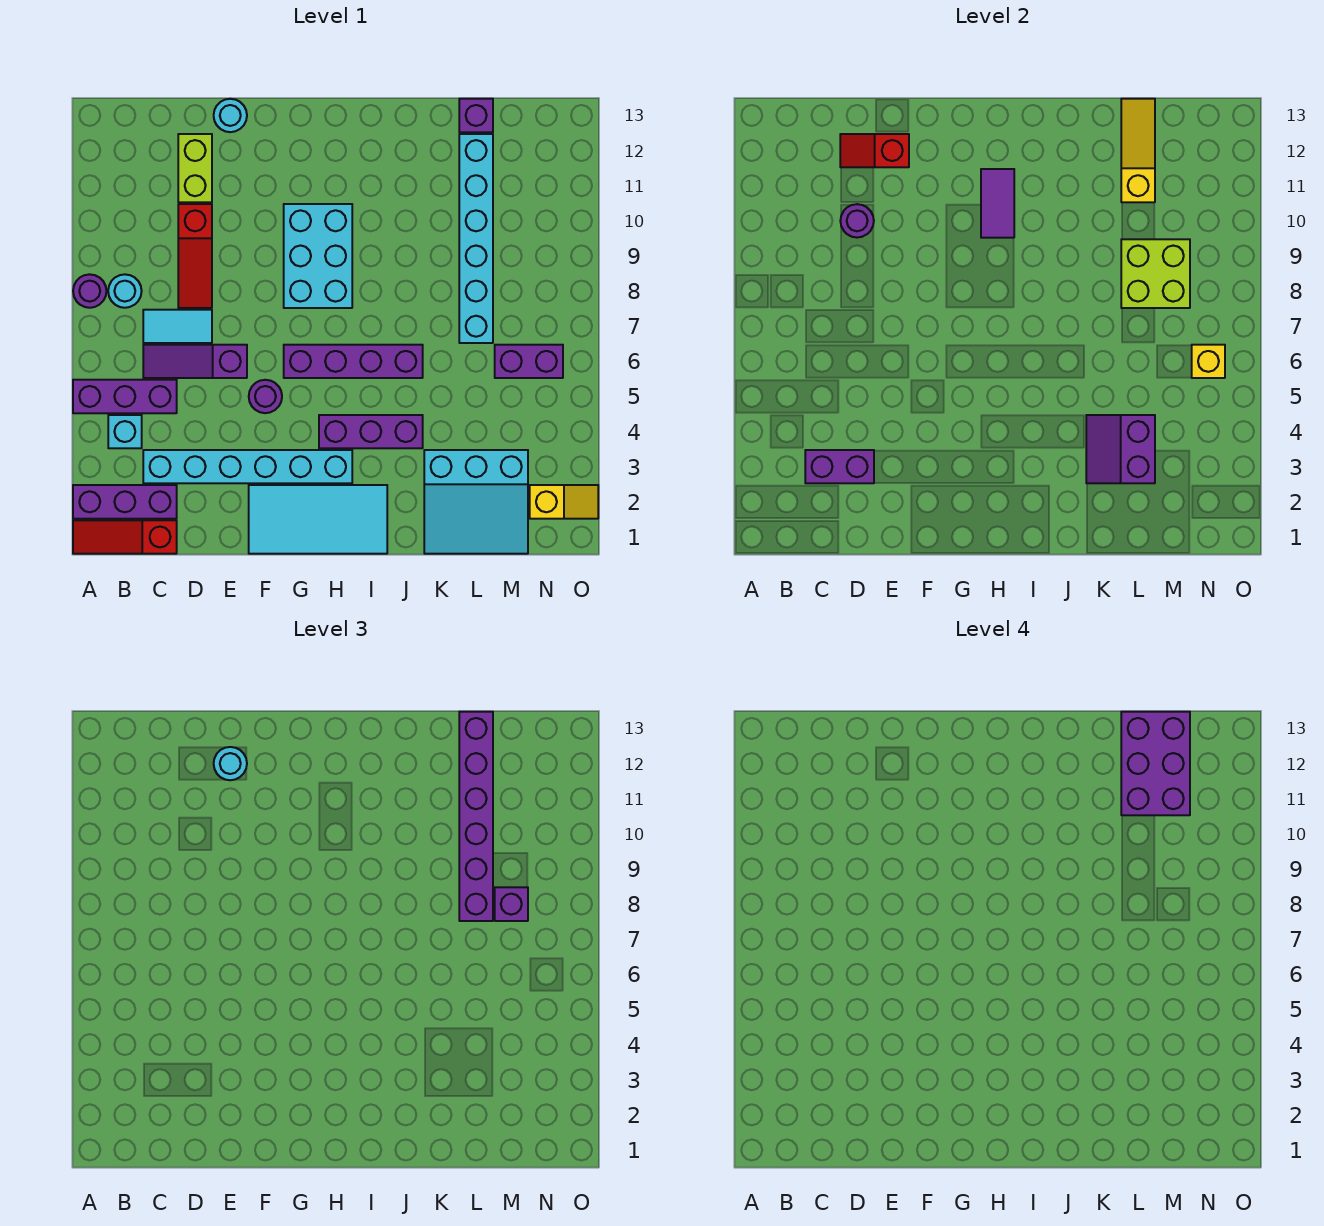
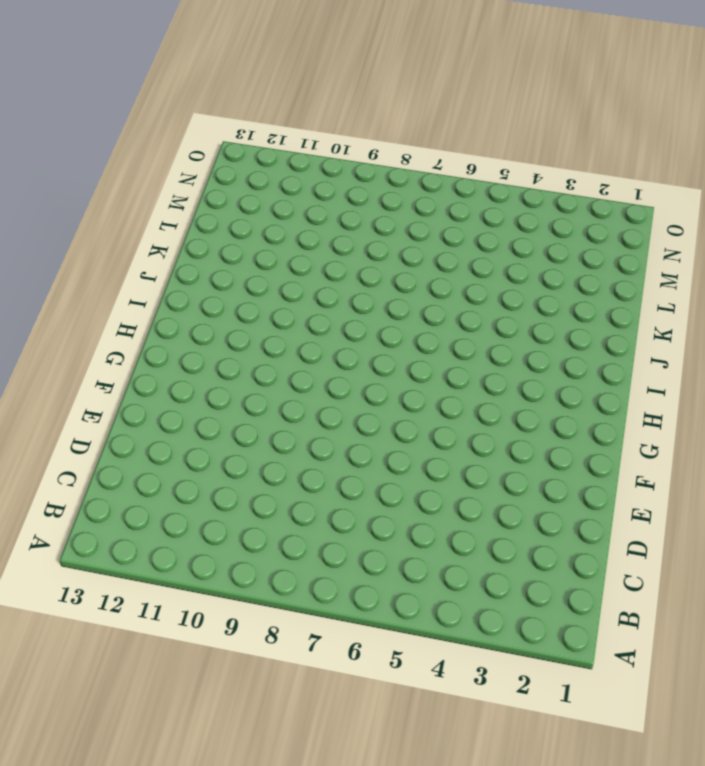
none -> red slope A1:C1 level 1 top C
none -> purple brick A2:C2 level 1
none -> purple brick A5:C5 level 1
none -> purple round brick A8 level 1

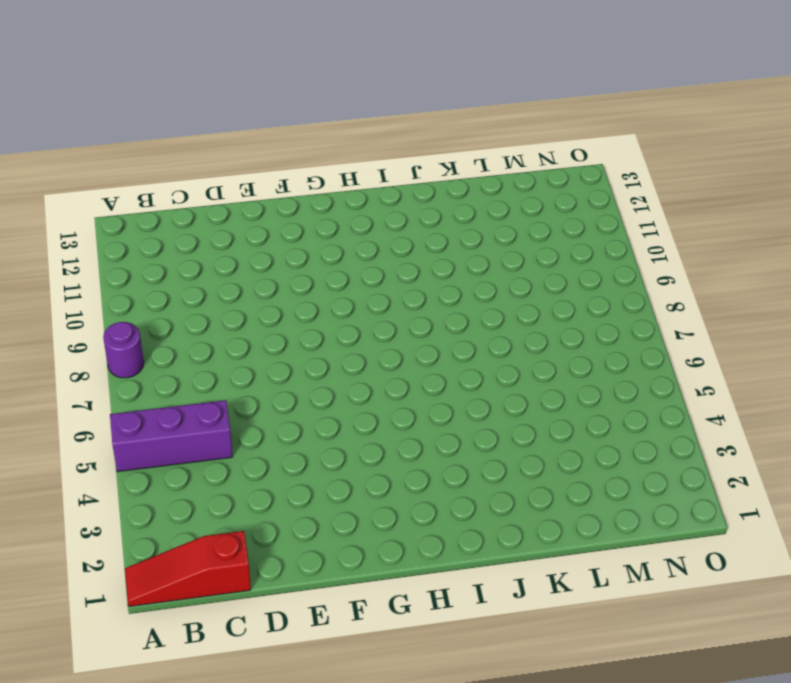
none -> purple brick A2:C2 level 1
none -> cyan brick B4 level 1
none -> cyan round brick B8 level 1
none -> cyan brick C3:H3 level 1

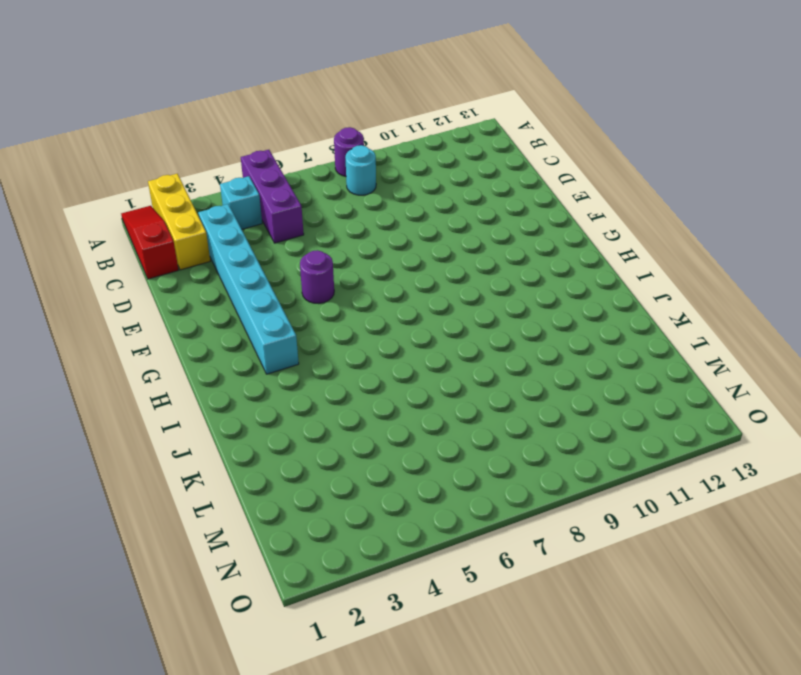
yellow brick A2:C2 level 1 -> purple brick A2:C2 level 1
none -> purple slope C6:E6 level 1 top E
none -> cyan tile C7:D7 level 1
none -> red slope D8:D10 level 1 top 10
none -> lime brick D11:D12 level 1

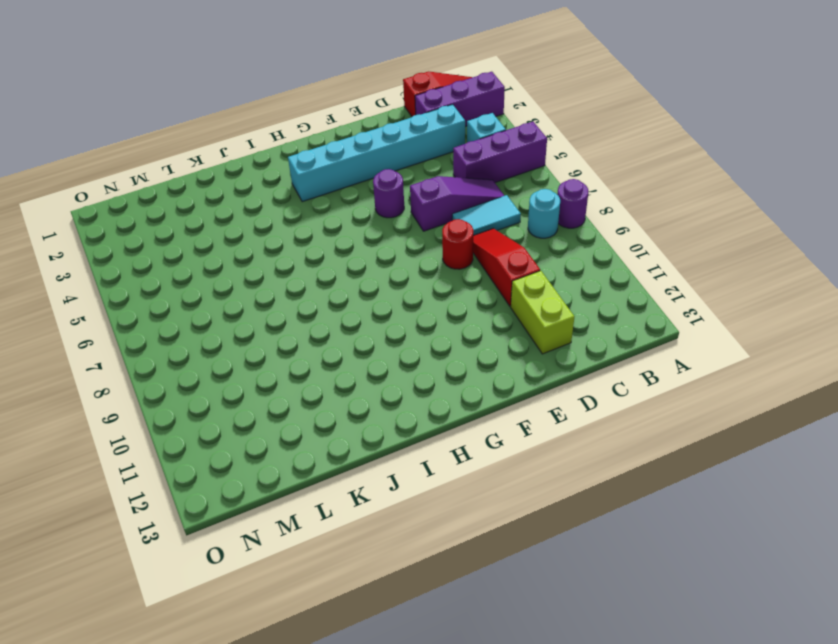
red round brick E8 level 1 -> none
none -> cyan round brick E13 level 1
none -> cyan tile F1:I2 level 1
none -> purple brick G6:J6 level 1
none -> cyan brick G8:H10 level 1

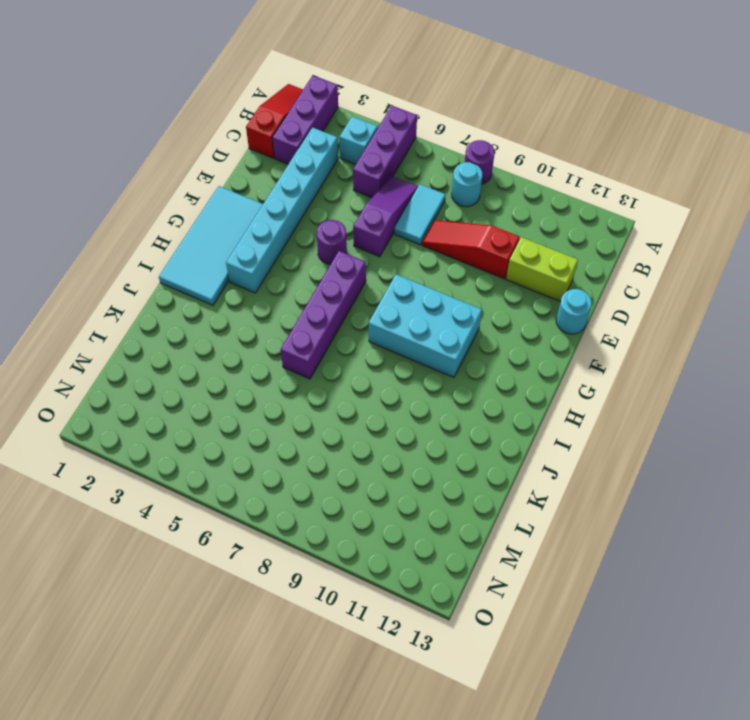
none -> purple brick H4:J4 level 1
none -> cyan slope K1:M3 level 1 top 3
none -> cyan brick L7:L12 level 1
none -> purple brick L13 level 1

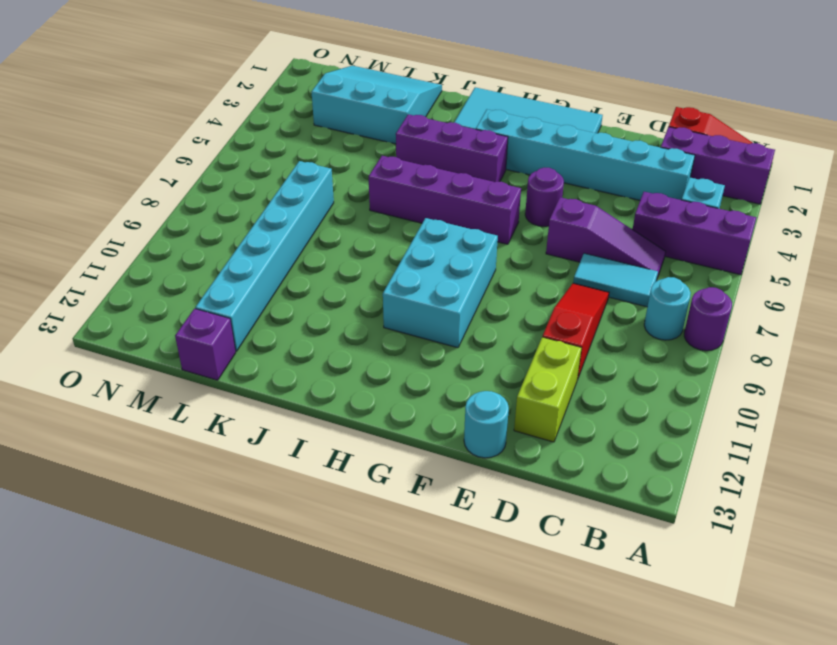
none -> purple brick M6:N6 level 1
none -> yellow slope N2:O2 level 1 top N
none -> purple brick C3:D3 level 2
none -> purple round brick D10 level 2

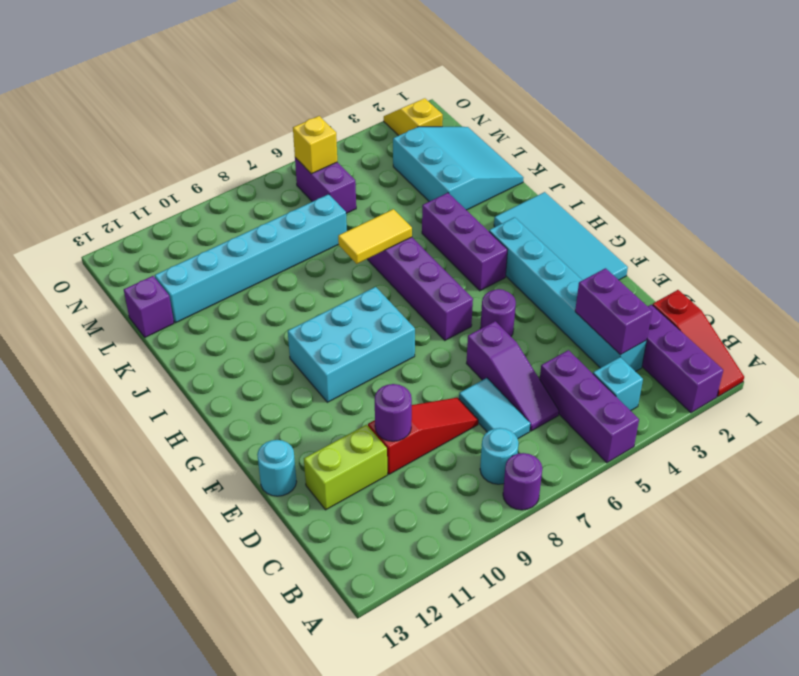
yellow tile J6:J7 level 2 -> none
none -> red slope D12:E12 level 2 top E
none -> purple tile H10:H11 level 2
none -> purple slope K3:L4 level 2 top L
none -> lime brick L8:M9 level 2

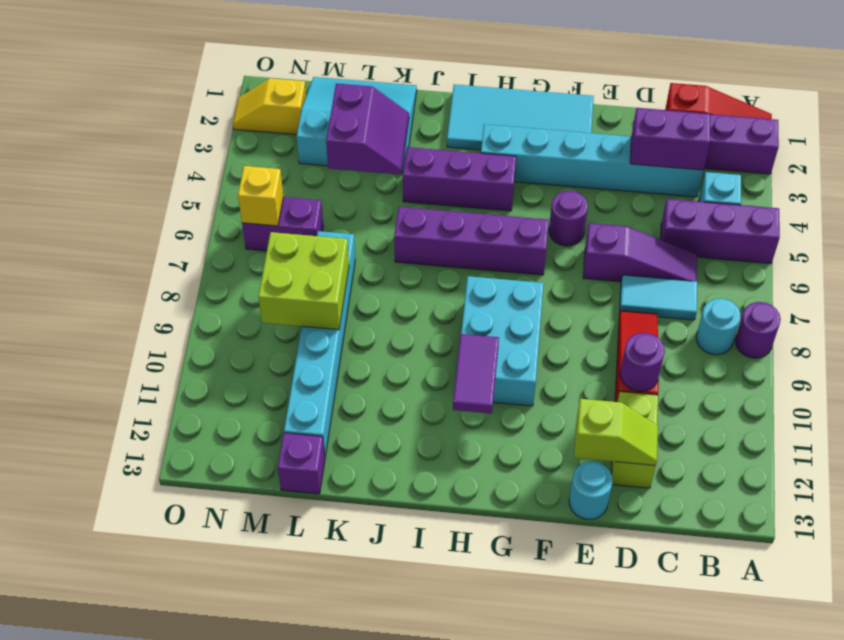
lime slope D12:E12 level 2 top E -> red slope D12:E12 level 2 top E
none -> yellow slope L11:L13 level 2 top 11
none -> cyan round brick E12 level 3
none -> purple brick L8:L13 level 3
none -> purple brick M8 level 3

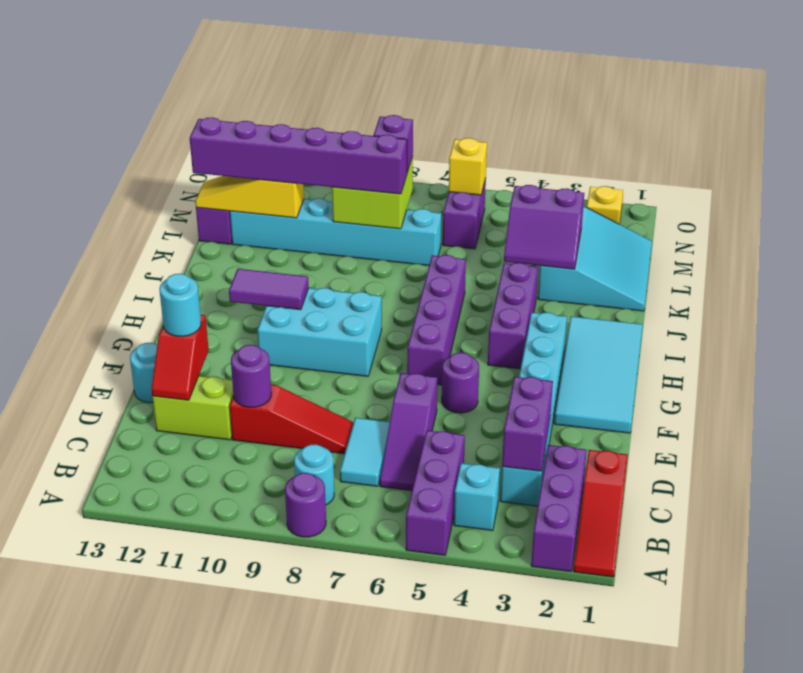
none -> purple brick L11:M13 level 4

